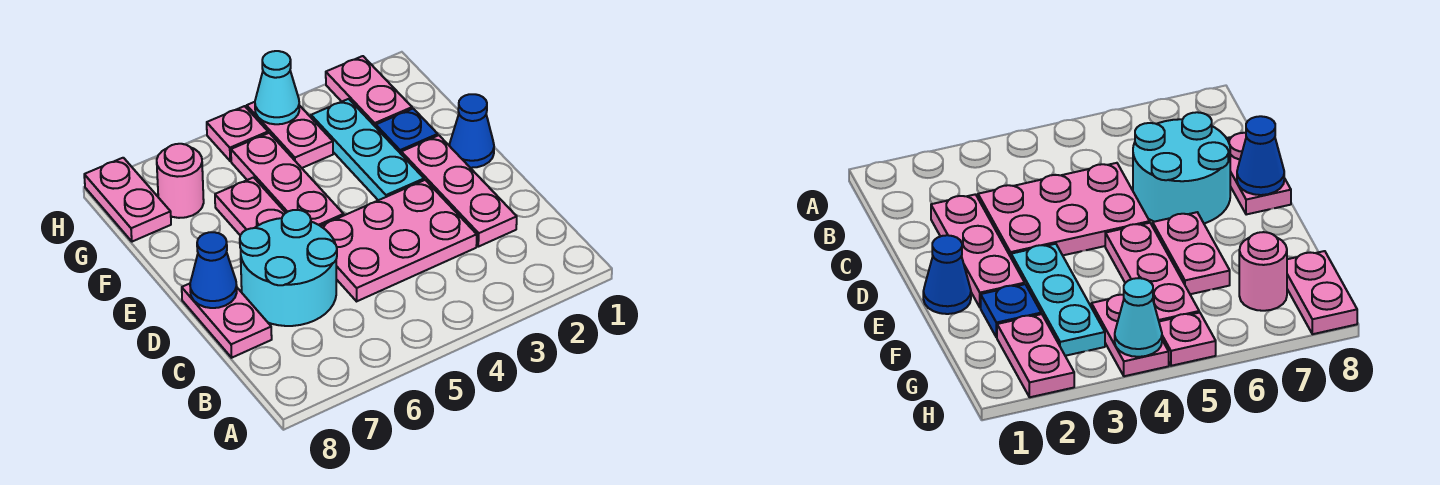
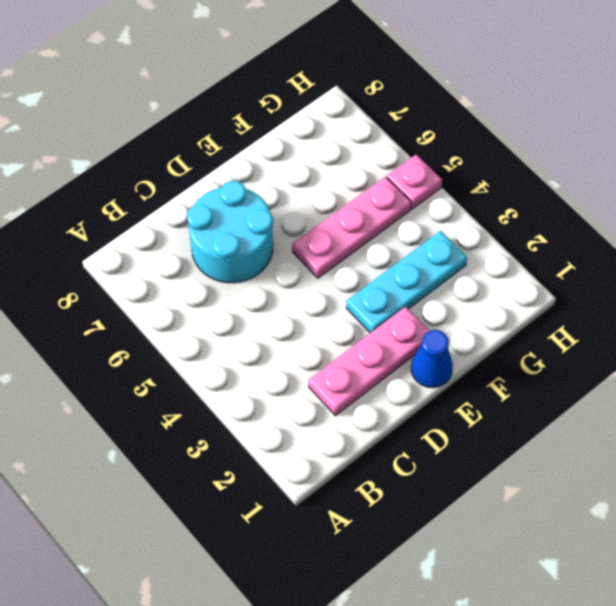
none -> pink plate C3:D5 level 1
none -> pink plate C8:D8 level 1
none -> pink plate E6:F6 level 1

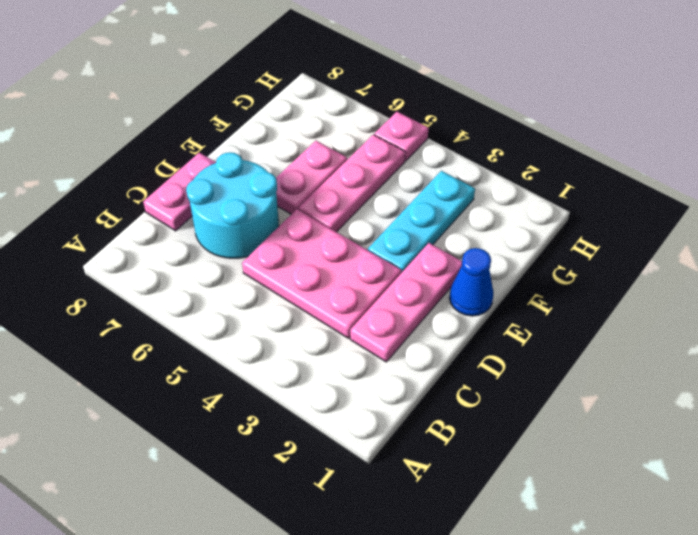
none -> blue plate F2 level 1
none -> pink plate G2:H2 level 1
none -> pink plate G4:H4 level 1

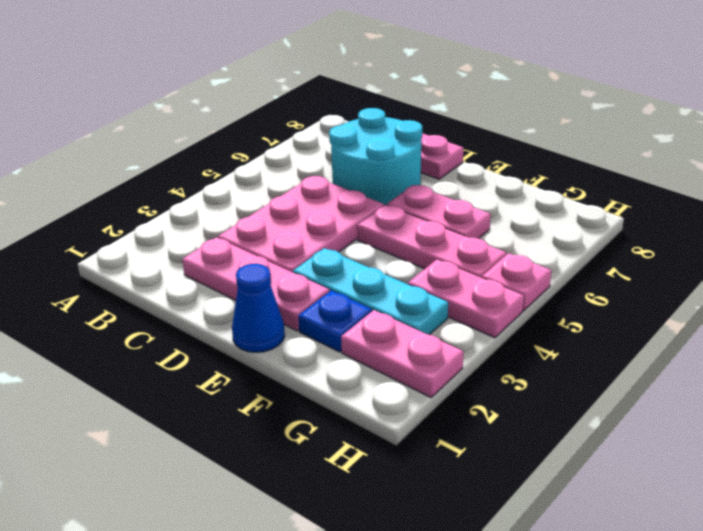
none -> pink round brick G7 level 1
none -> pink plate G8:H8 level 1
none -> blue cone D8 level 2

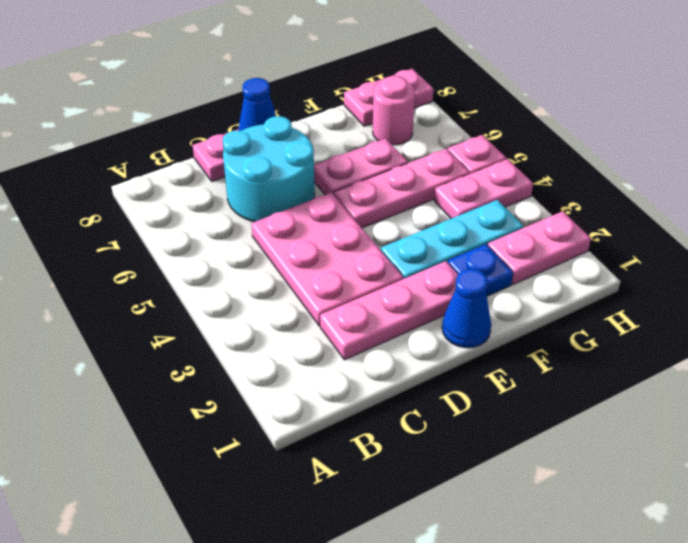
none -> cyan cone H4 level 2

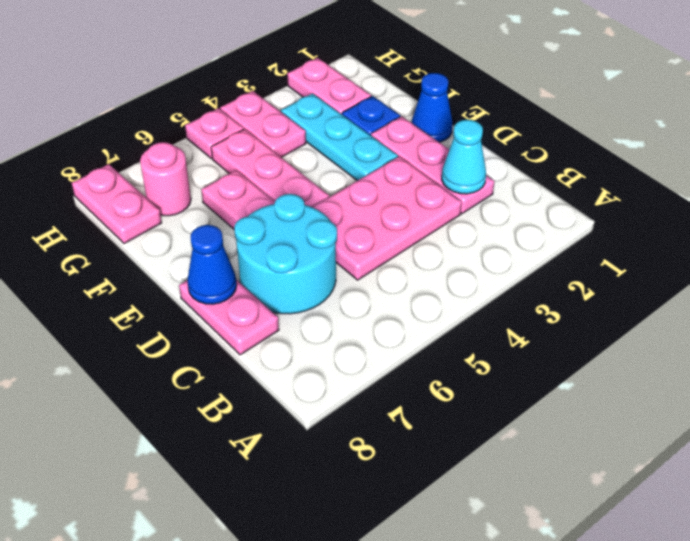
cyan cone C2 level 2 -> cyan cone H4 level 2

